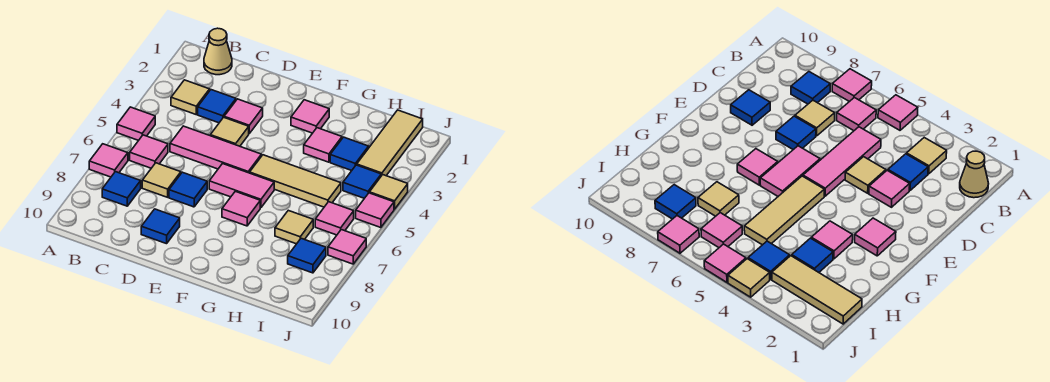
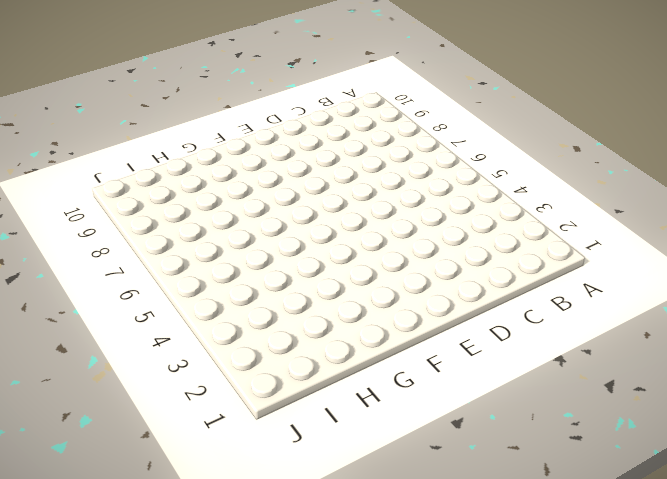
none -> pink tile A5 level 1
none -> pink tile A7 level 1
none -> tan cone B1 level 1

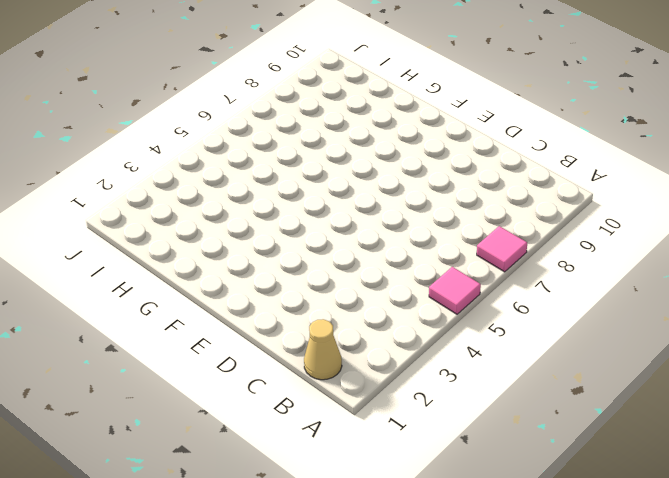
none -> tan tile B3 level 1
none -> pink tile B6 level 1
none -> blue tile B8 level 1

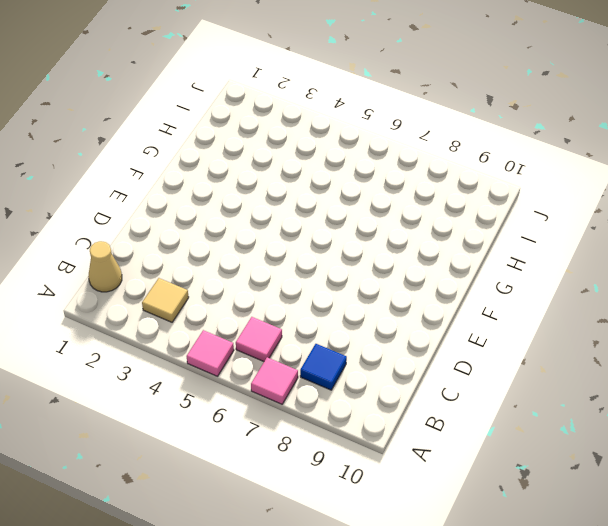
none -> blue tile C3 level 1
none -> pink tile C5:E5 level 1
none -> tan tile C7 level 1

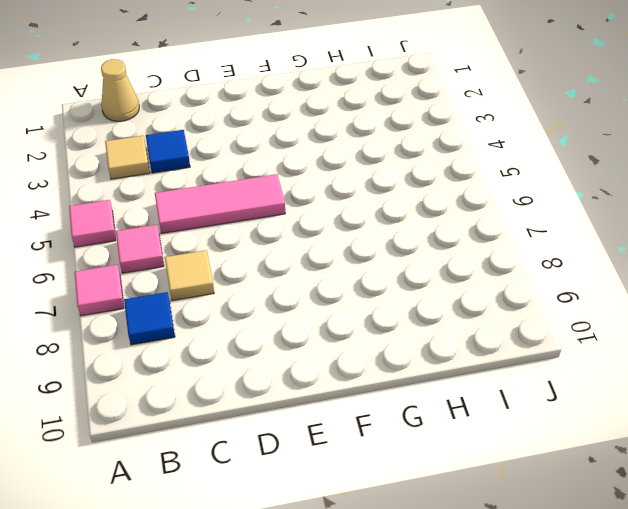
none -> pink tile D3 level 1
none -> tan tile D4 level 1
none -> blue tile D7 level 1

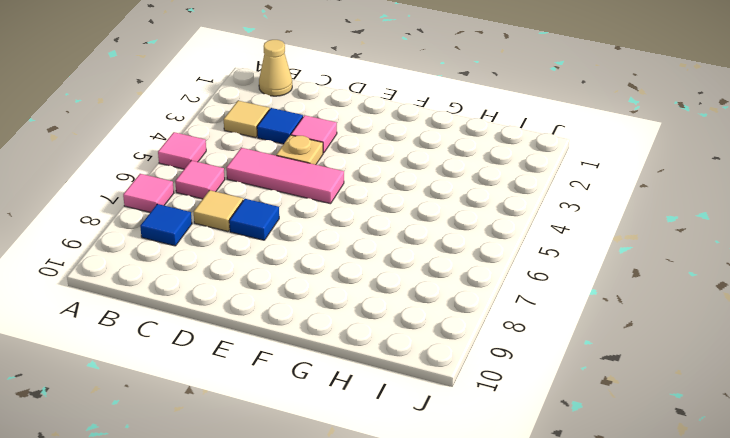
tan plate D4 level 1 -> tan tile D4 level 1
none -> blue tile D9 level 1
none -> pink tile E6:F6 level 1
none -> pink tile F2 level 1

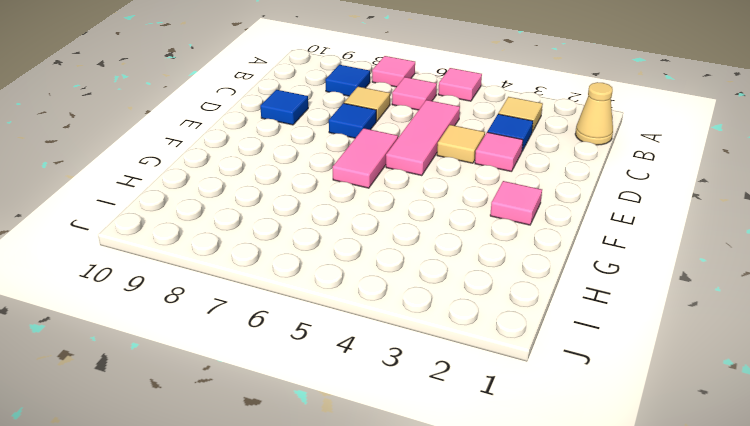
none -> tan tile F5:H5 level 1
none -> pink tile F7 level 1
none -> pink tile G3 level 1

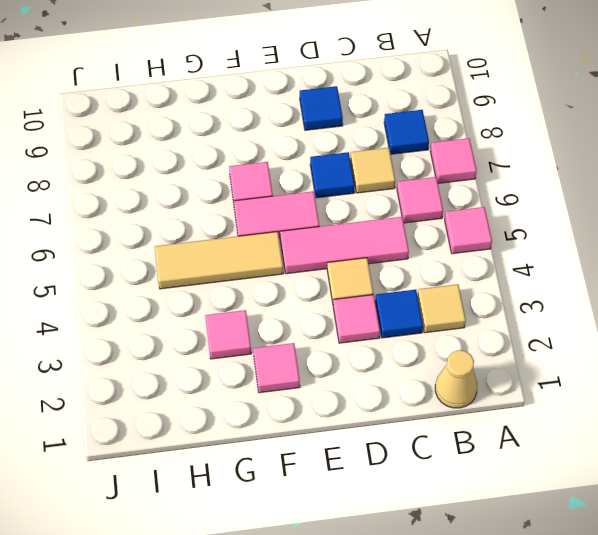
none -> blue tile H3 level 1
none -> tan tile H7 level 1
none -> tan tile I1:I3 level 1

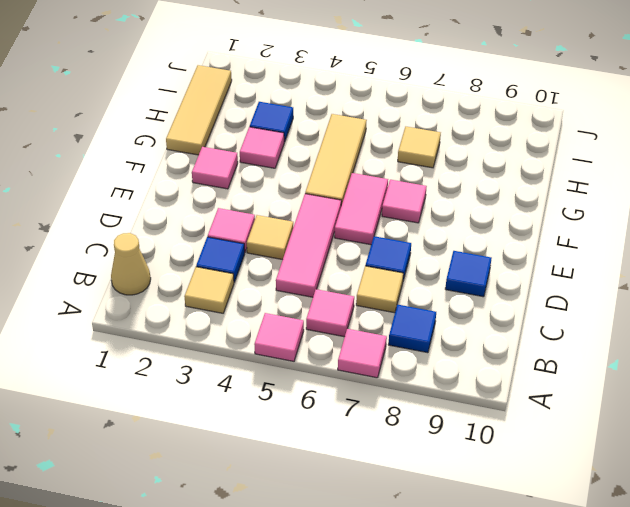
tan tile G1:I1 level 1 -> tan tile I1:I3 level 1
none -> blue tile I4 level 1
none -> pink tile I6 level 1
none -> blue tile I8 level 1

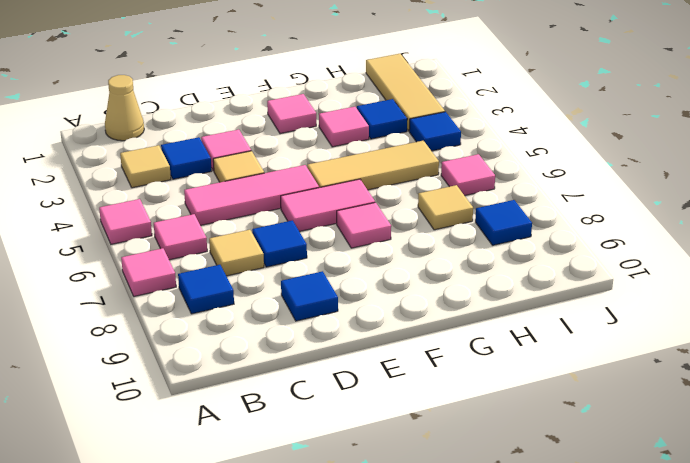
none -> tan tile J4 level 1
none -> pink tile J5 level 1
none -> pink tile J7 level 1

